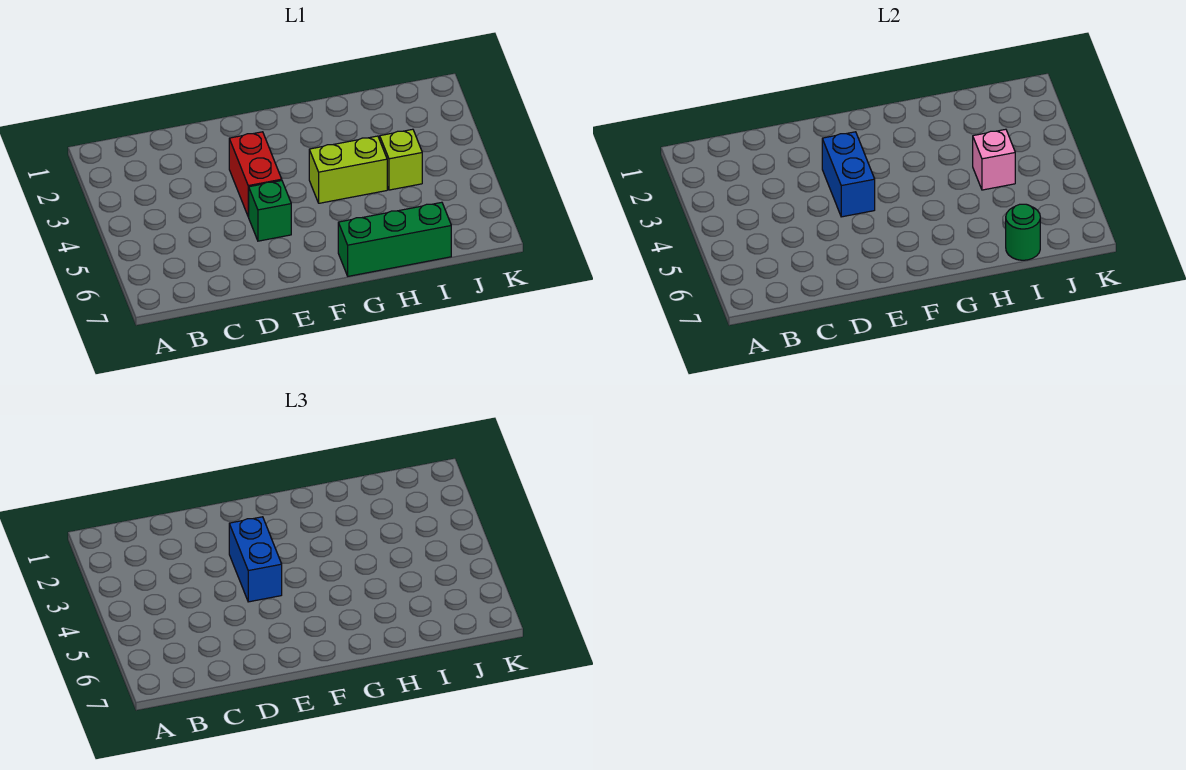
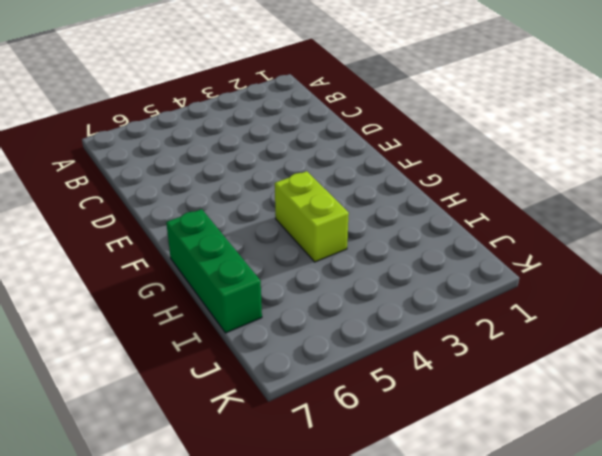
none -> red brick E3:E4 level 1
none -> green brick E5 level 1

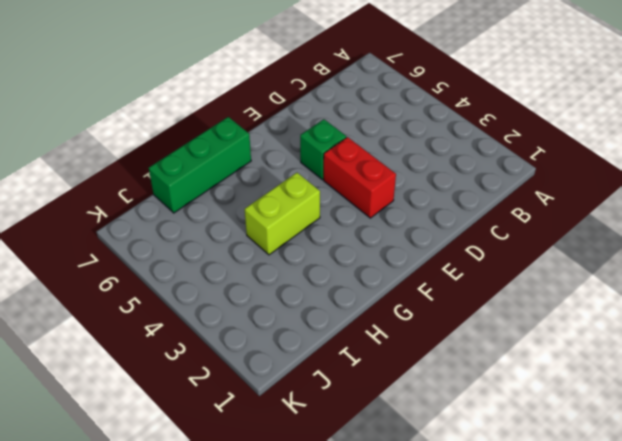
none -> lime brick I4 level 1
none -> blue brick E3:E4 level 2

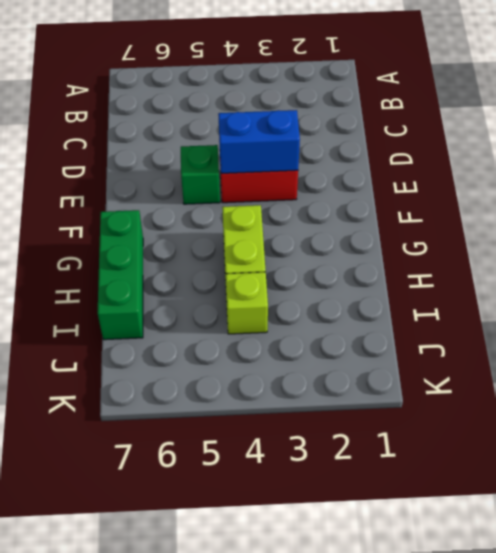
none -> pink brick I4 level 2
none -> green round brick I7 level 2

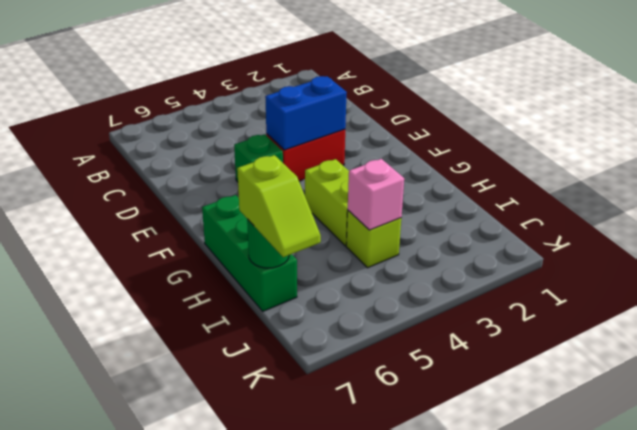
lime slope I7:J7 level 3 top I -> none
none -> blue brick E3:E4 level 3

